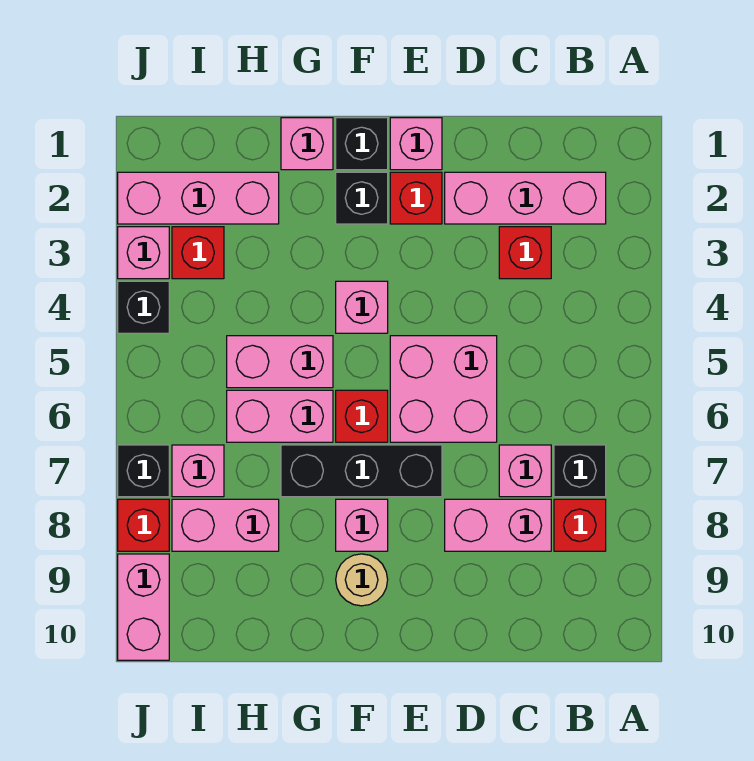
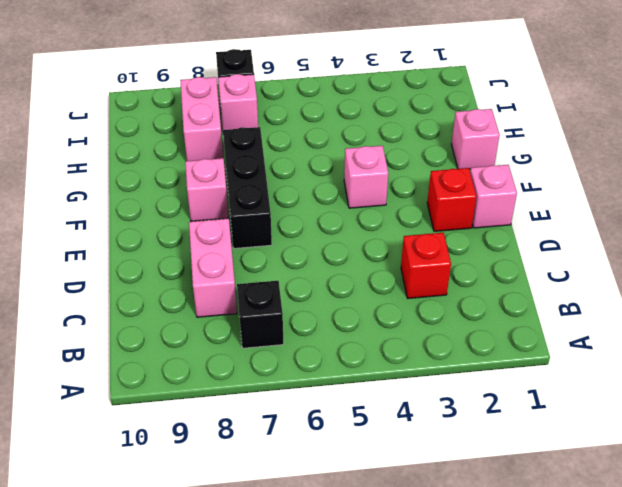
none -> pink brick B2:D2 level 1
none -> red brick B8 level 1
none -> pink brick C7 level 1

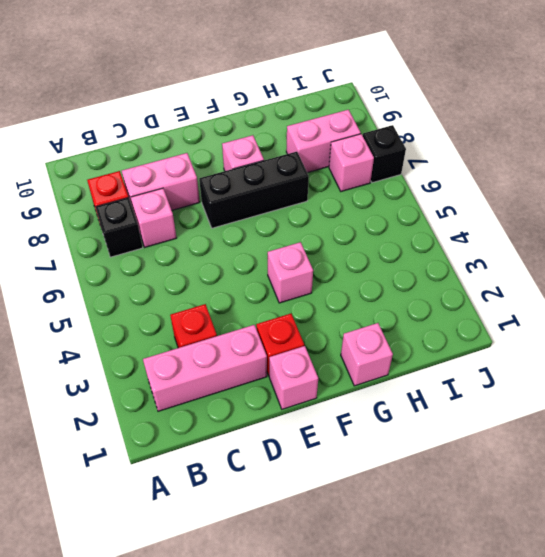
none -> pink brick D5:E6 level 1
none -> black brick F1 level 1
none -> black brick F2 level 1

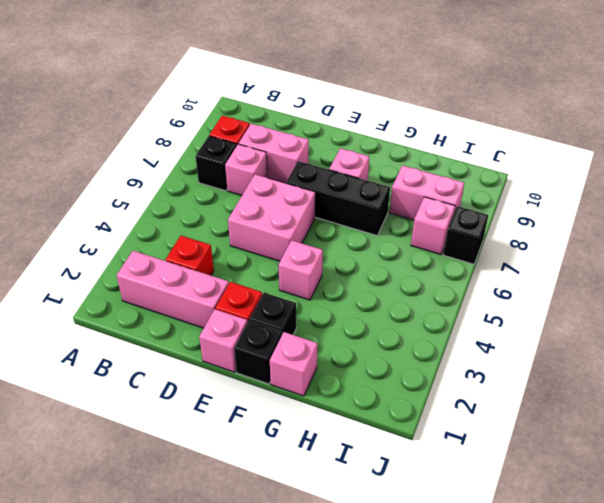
none -> red brick F6 level 1
none -> tan round brick F9 level 1
none -> pink brick G5:H5 level 1

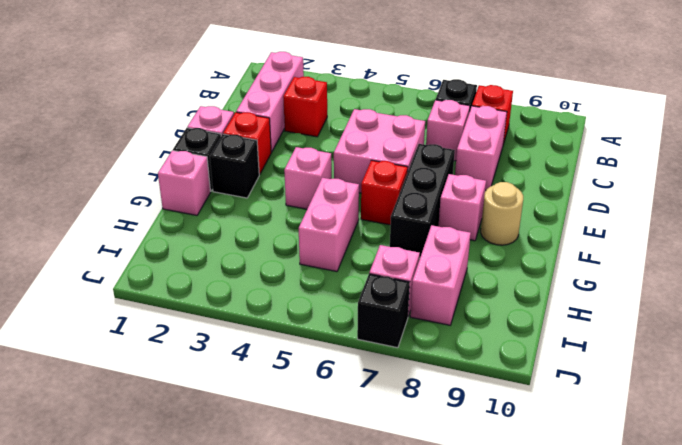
none -> pink brick G6:H6 level 1
none -> pink brick H2:J2 level 1
none -> red brick I3 level 1

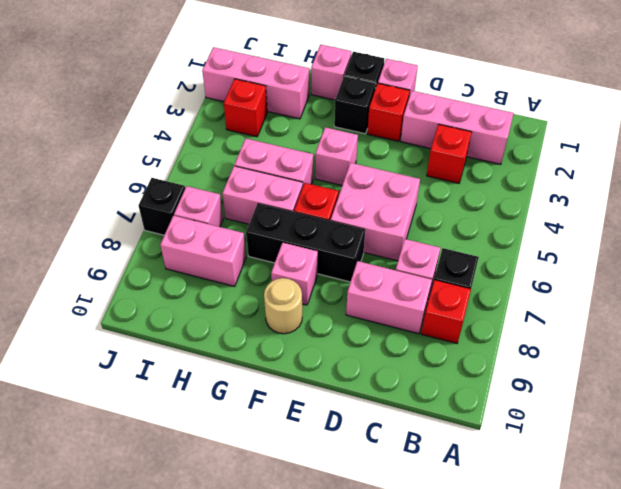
none -> pink brick J3 level 1
none -> black brick J4 level 1
none -> red brick J8 level 1

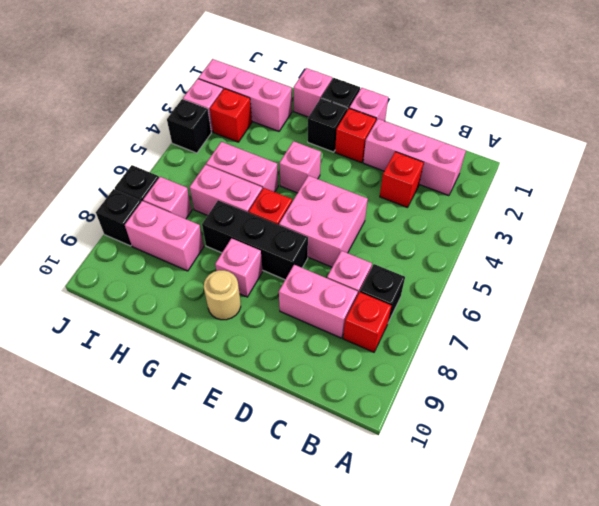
black brick J8 level 1 -> red brick J8 level 1
none -> pink brick J9:J10 level 1

